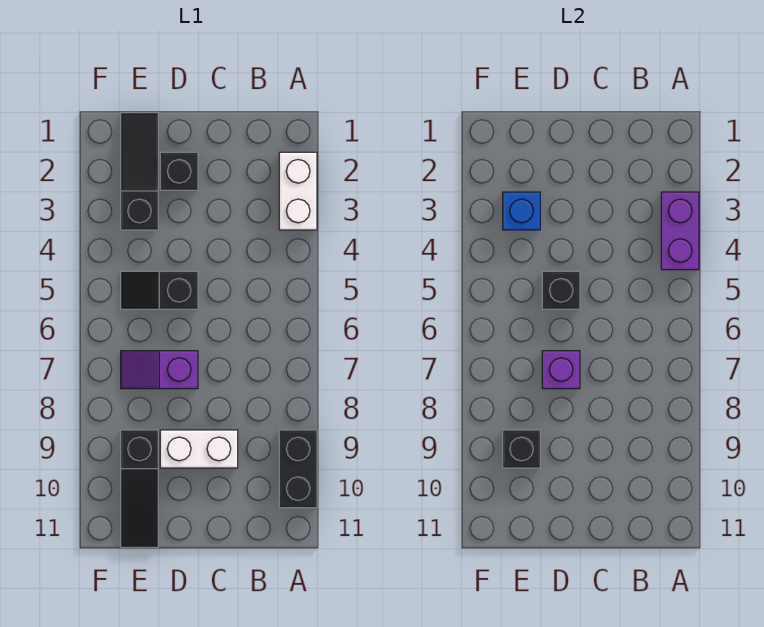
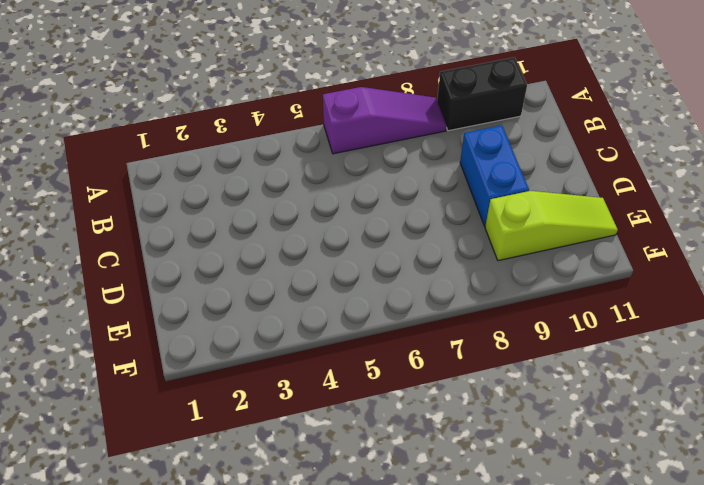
purple slope A6:A8 level 1 top 6 -> none
blue brick C9:D9 level 1 -> white brick C9:D9 level 1
lime slope E9:E11 level 1 top 9 -> black slope E9:E11 level 1 top 9
none -> white brick A2:A3 level 1
none -> black brick D2 level 1
none -> black slope D5:E5 level 1 top D

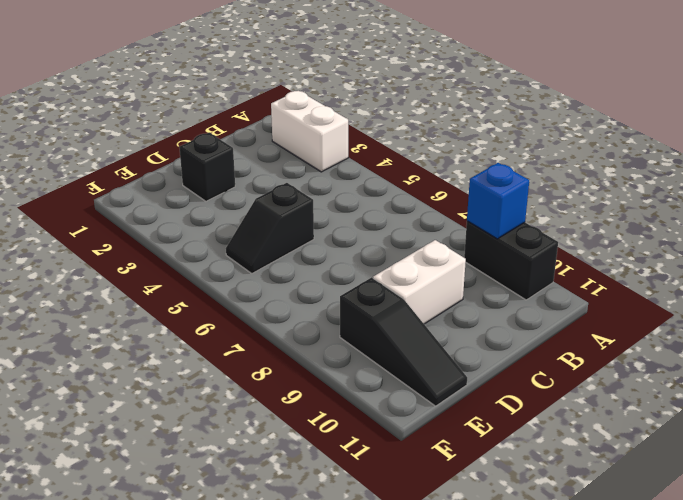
blue brick A9 level 2 -> blue brick E3 level 2
none -> purple slope D7:E7 level 1 top D
none -> black slope E1:E3 level 1 top 3
none -> purple brick A3:A4 level 2

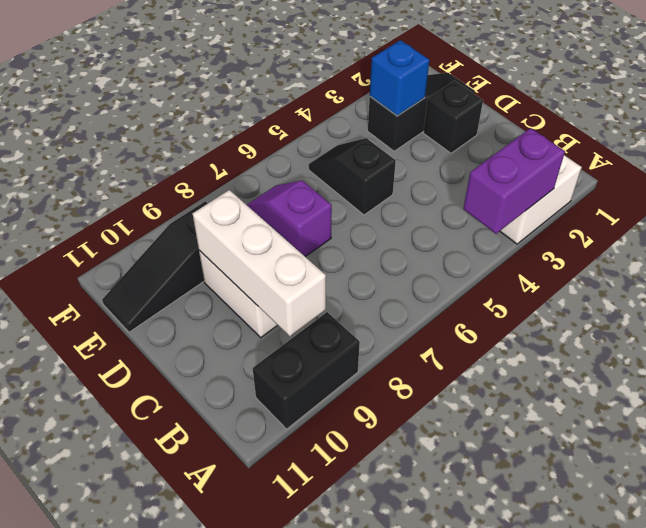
white brick B9:D9 level 2 -> none
none -> black brick D5 level 2
none -> purple brick D7 level 2
none -> black brick E9 level 2

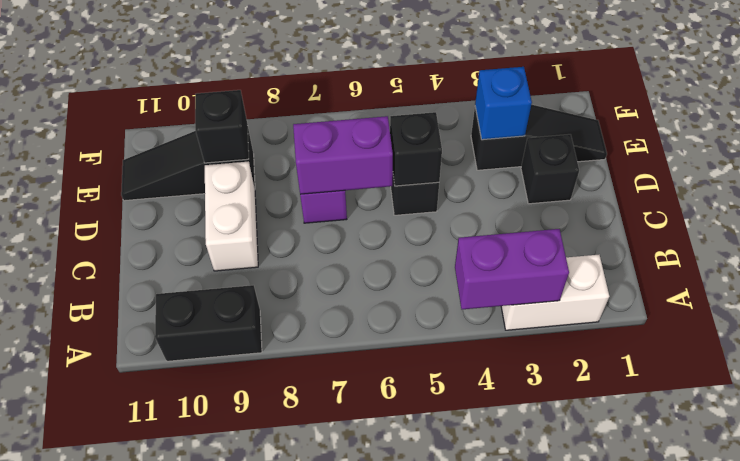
purple brick D6:D7 level 2 -> purple brick D7 level 2

